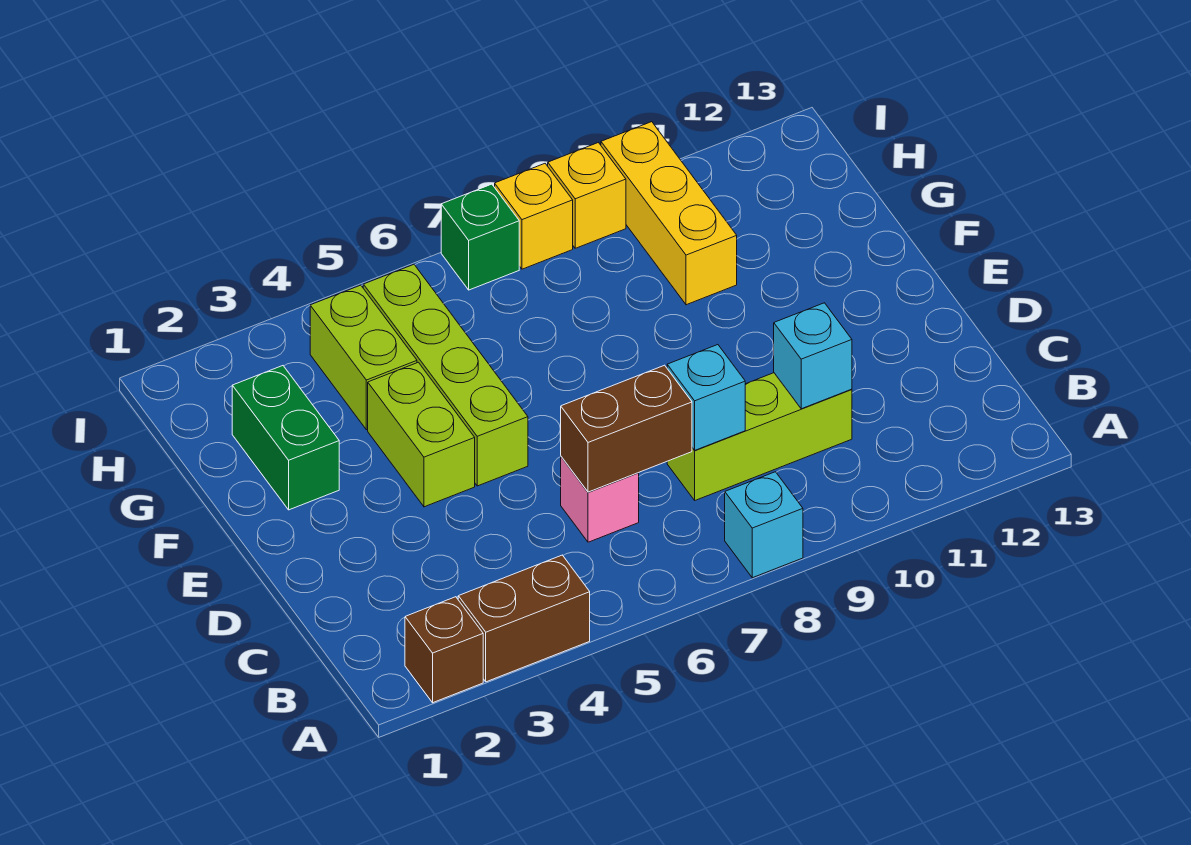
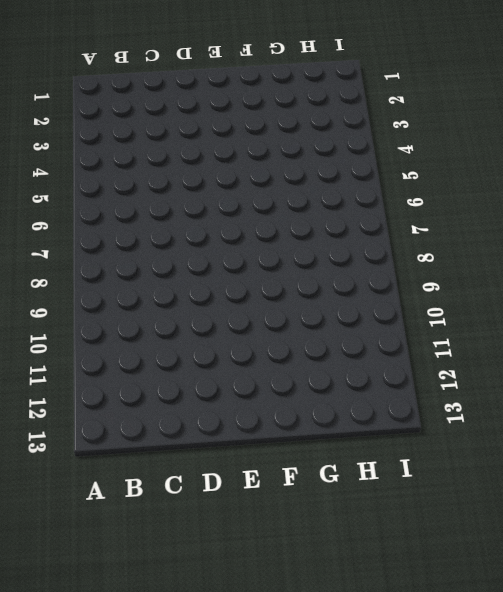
none -> brown brick A2 level 1
none -> brown brick A3:A4 level 1
none -> cyan brick A8 level 1

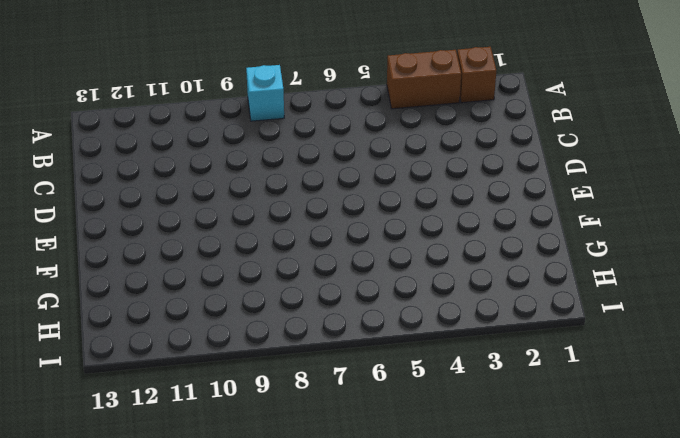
none -> pink brick C6 level 1
none -> lime brick C8:C10 level 1
none -> lime brick E4:F4 level 1

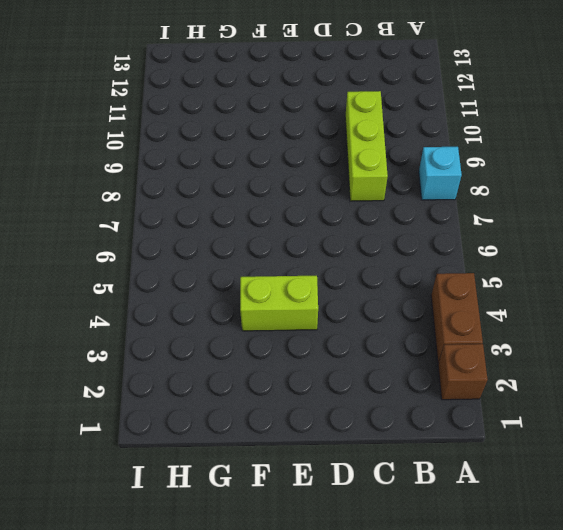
none -> pink brick C6 level 1
none -> lime brick E5:H5 level 1
none -> green brick F2:G2 level 1

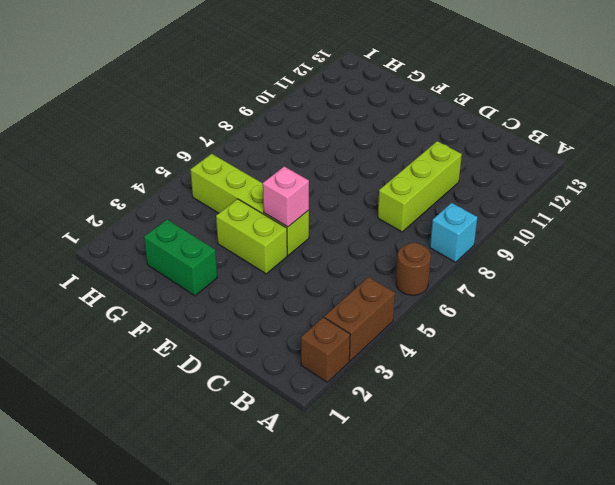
brown round brick A6 level 1 -> none
pink brick E5 level 2 -> pink brick C6 level 1
none -> lime brick G4:H4 level 1
none -> yellow brick G10:I10 level 1
none -> green brick I7 level 1

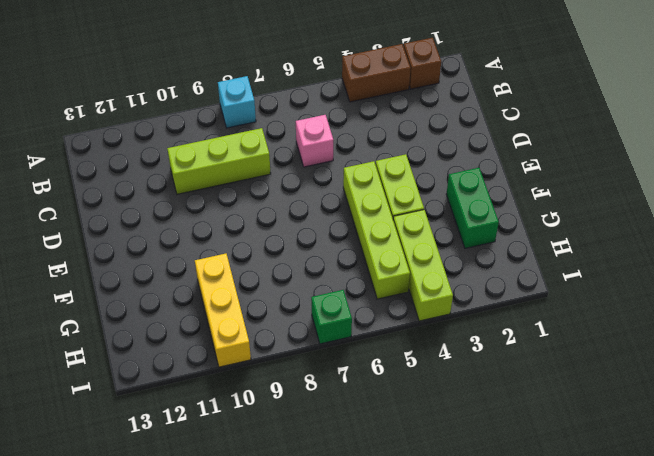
lime brick G4:I4 level 1 -> lime brick G4:H4 level 1
none -> yellow brick I8 level 1
none -> yellow brick I9 level 1
none -> brown brick C6:C7 level 2

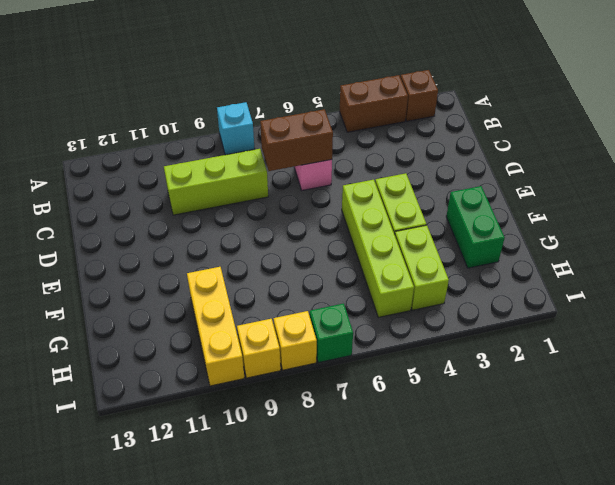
none -> cyan brick C8 level 2
none -> cyan brick C10 level 2

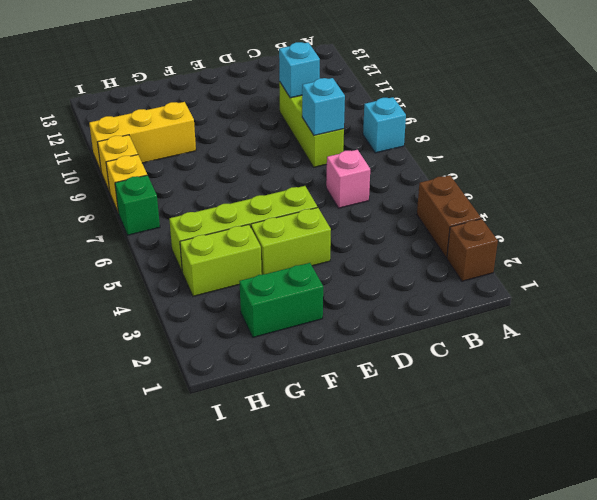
none -> brown brick C6:C7 level 2

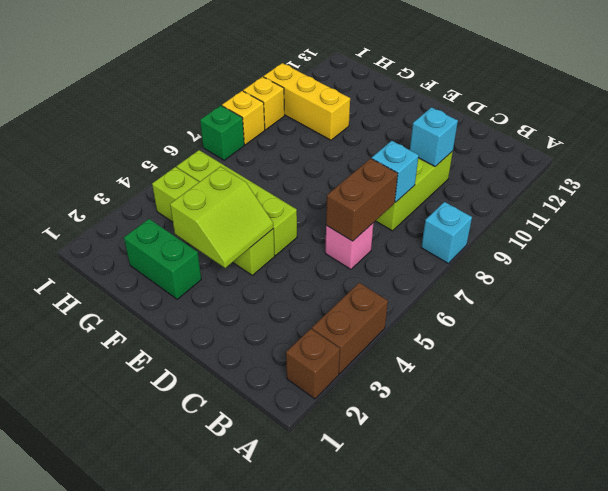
lime slope E3:F4 level 2 top F -> none

